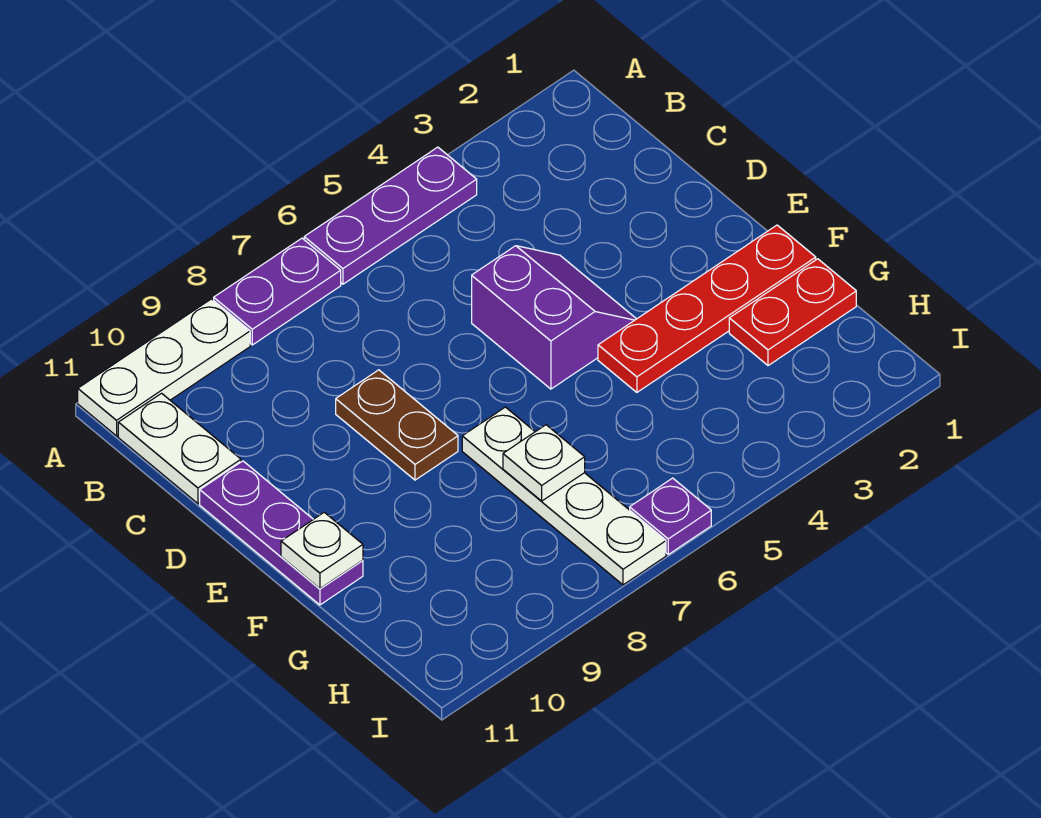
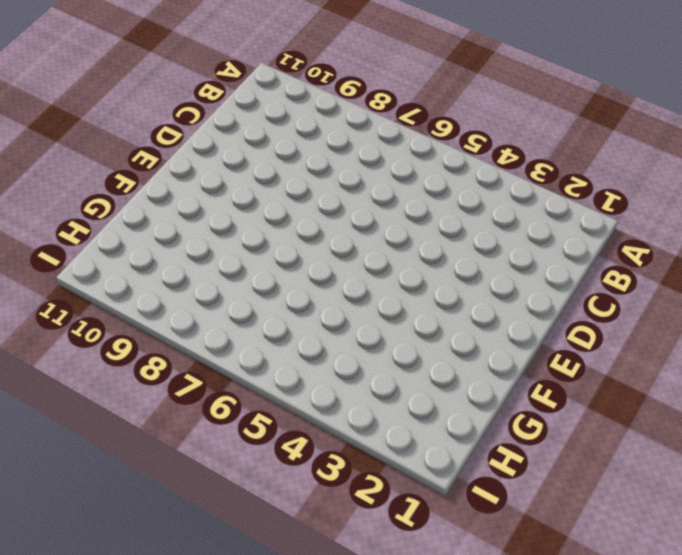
none -> purple plate A4:A6 level 1
none -> purple plate A7:A8 level 1
none -> white plate A9:A11 level 1

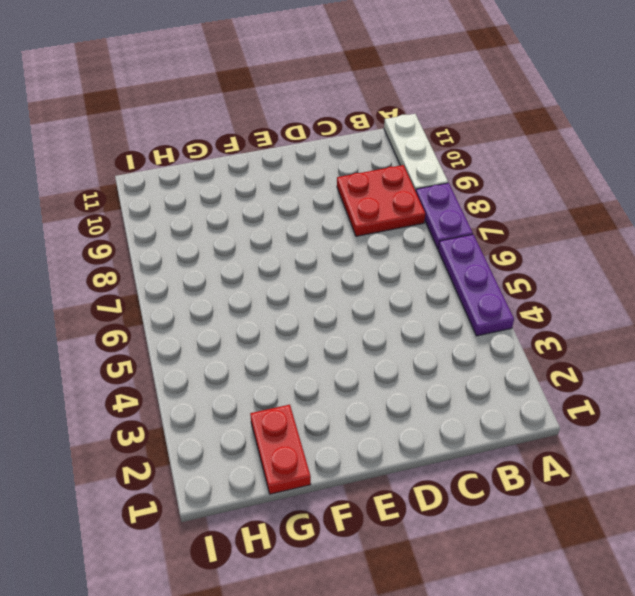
red plate B8:C9 level 1 -> none
none -> white plate B11:C11 level 1
none -> purple slope D4:E5 level 1 top 5
none -> brown plate D8:E8 level 1

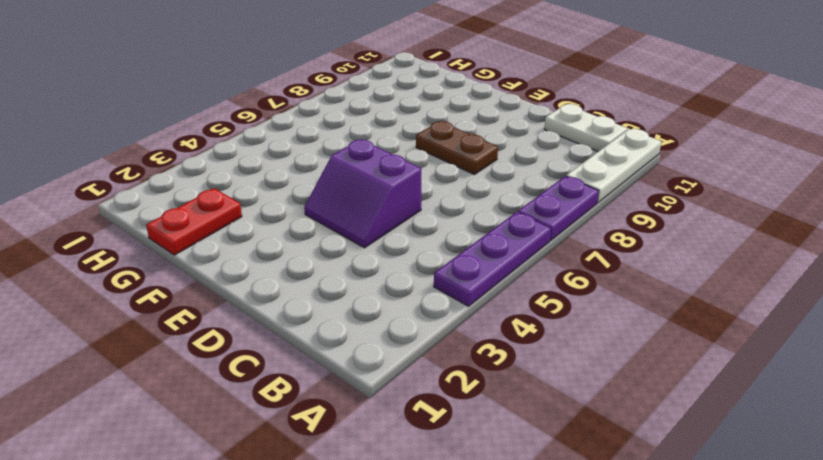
none -> purple plate D11:F11 level 1
none -> red plate F1:F4 level 1
none -> white plate F7:I7 level 1

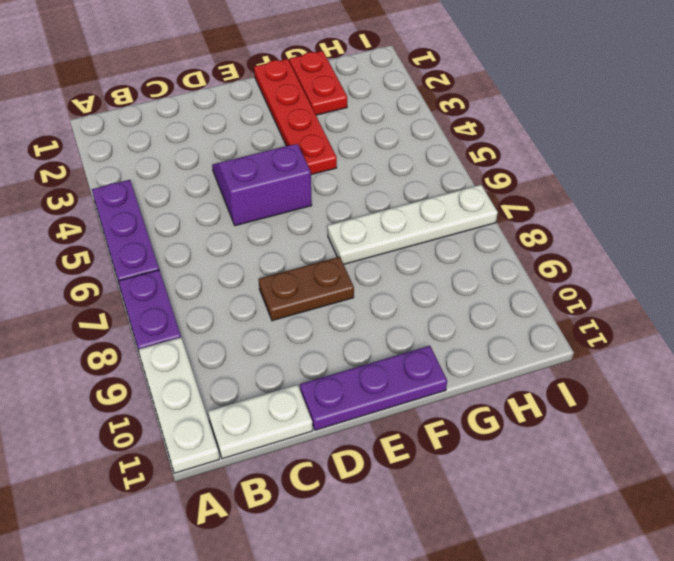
none -> purple plate I6 level 1
none -> white plate F11 level 2
none -> white plate G7 level 2

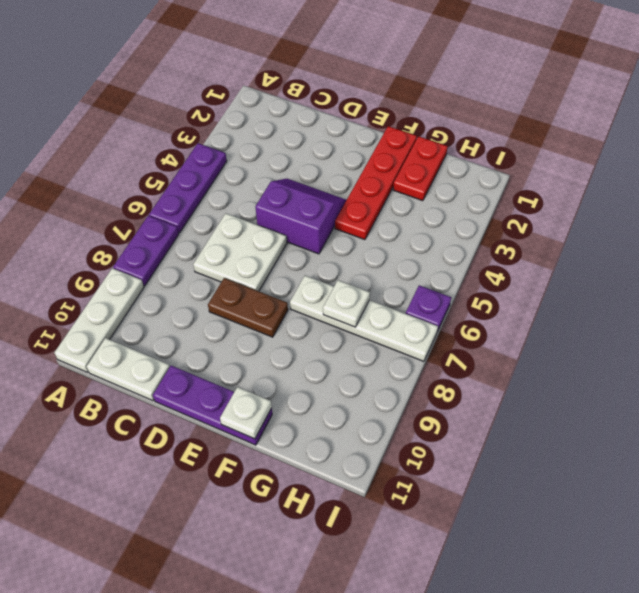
white plate C6:D7 level 1 -> none

